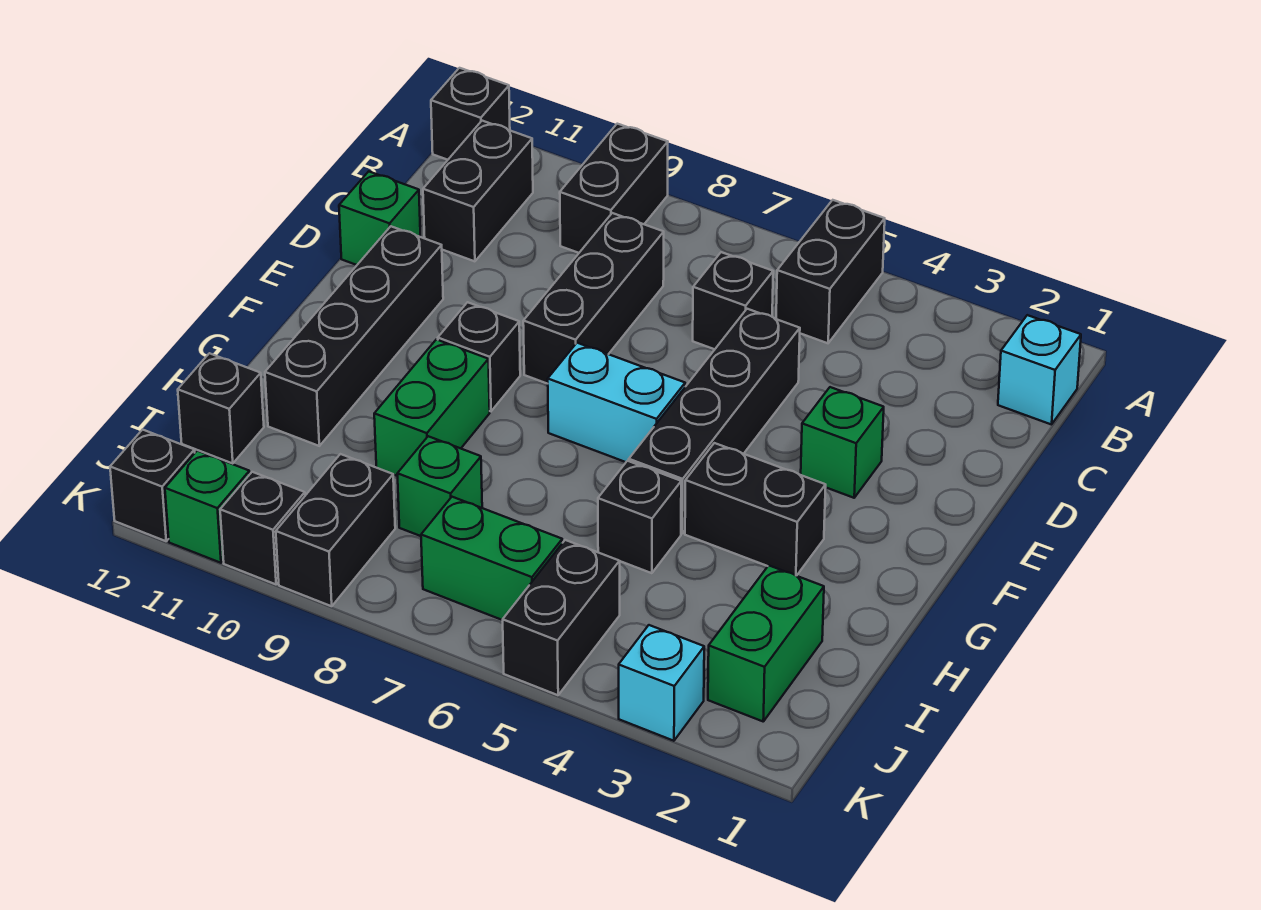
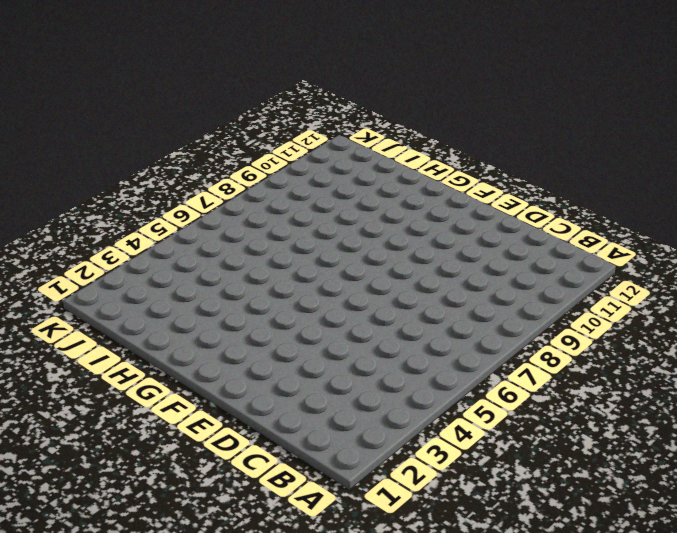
none -> black brick A5:B5 level 1
none -> black brick A9:B9 level 1
none -> black brick A12 level 1

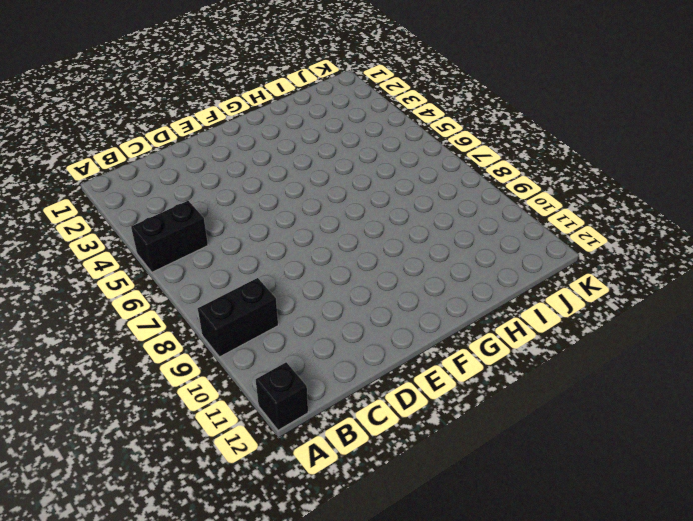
none -> cyan brick B1 level 1
none -> black brick B11:C11 level 1
none -> black brick C6 level 1

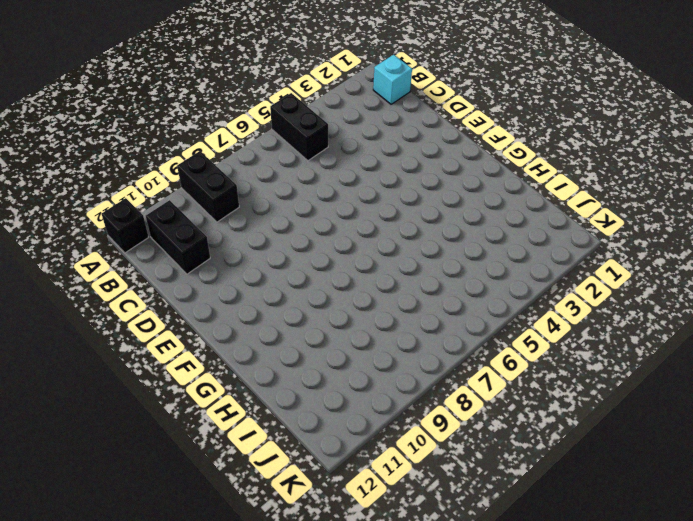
none -> black brick C6 level 1
none -> black brick C8:E8 level 1
none -> black brick D5:G5 level 1

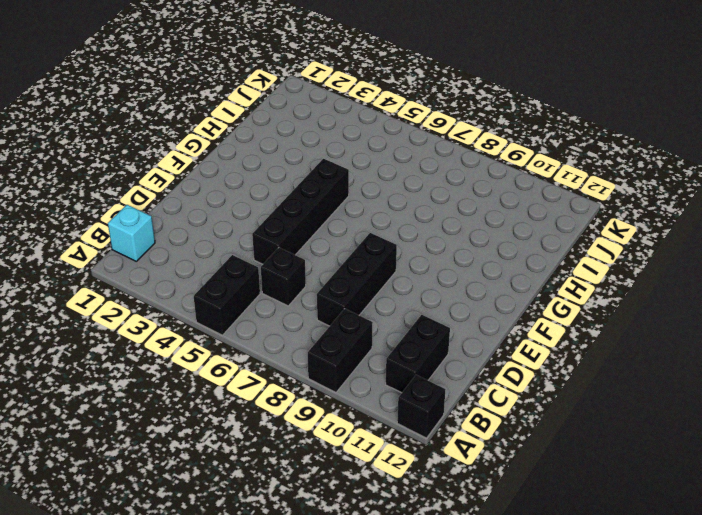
none -> green brick D12 level 1
none -> green brick E3 level 1
none -> black brick E11:H11 level 1

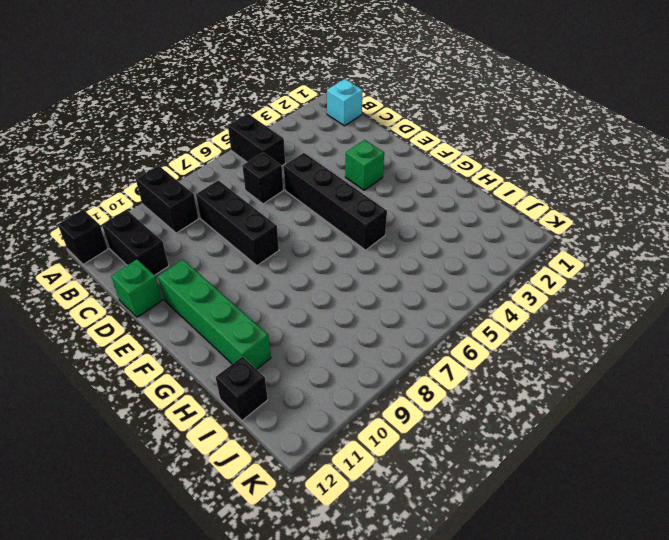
green brick E11:H11 level 1 -> black brick E11:H11 level 1
none -> cyan brick F6:F7 level 1
none -> black brick F9 level 1
none -> black brick G3:G4 level 1

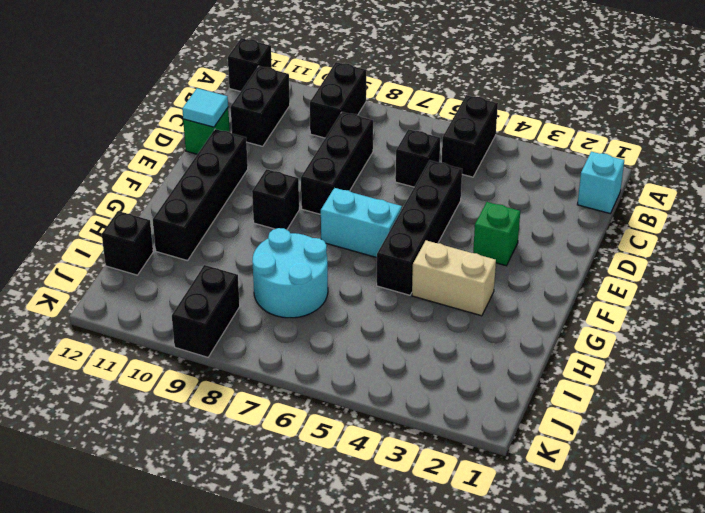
cyan tile D12 level 2 -> none
tan brick G3:G4 level 1 -> black brick G3:G4 level 1
cyan round brick H7:I8 level 1 -> green brick I8 level 1
none -> green brick G9:H9 level 1
none -> black brick H5 level 1
none -> green brick I2:J2 level 1

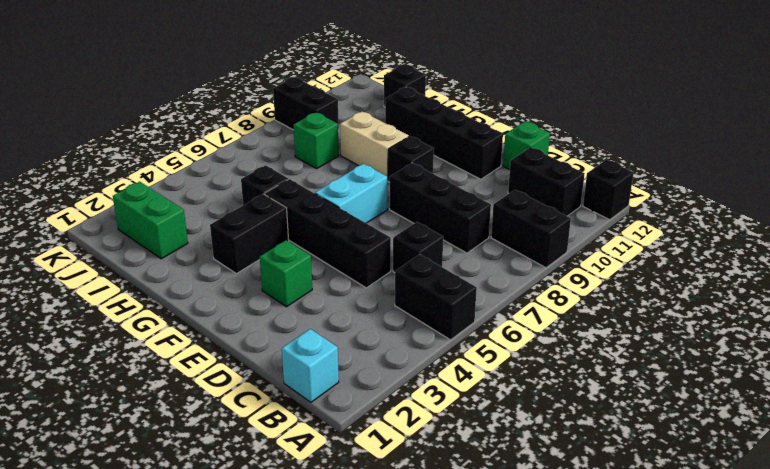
tan brick G9:H9 level 1 -> green brick G9:H9 level 1
none -> black brick J5:K5 level 1
none -> green brick J6:J7 level 1
none -> cyan brick K3 level 1

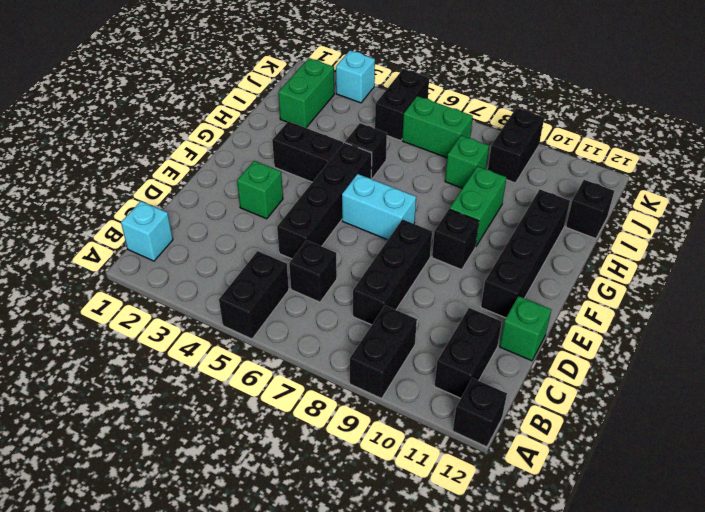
none -> black brick K10 level 1
none -> green brick K11 level 1
none -> black brick K12 level 1

